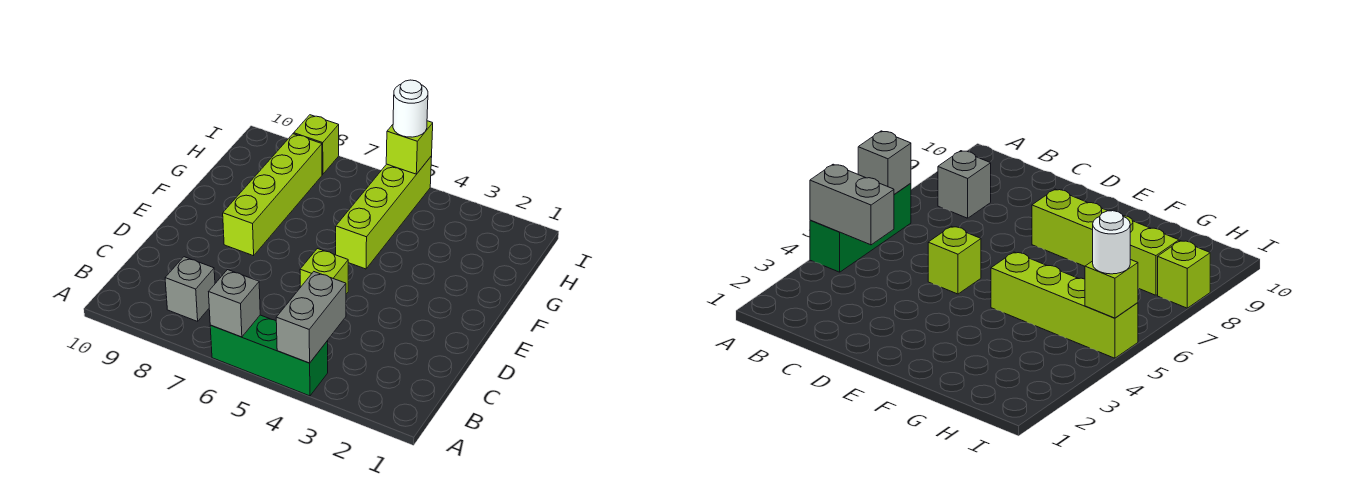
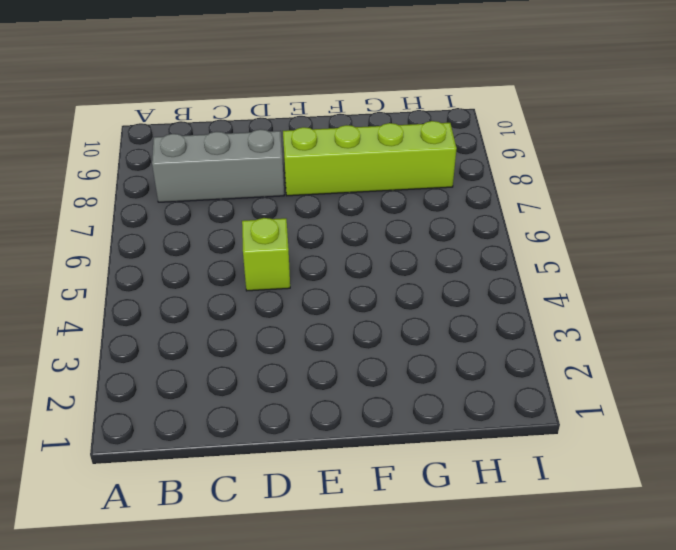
grey brick B8:D8 level 1 -> grey brick B8 level 1
none -> green brick A4:A6 level 1
none -> lime brick F5:I5 level 1

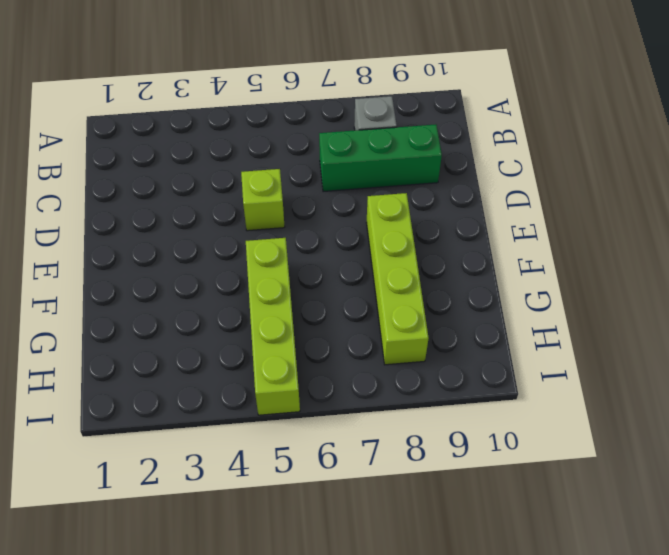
green brick C7:C9 level 1 -> green brick A4:A6 level 1
none -> lime brick I8 level 1
none -> grey brick A4:B4 level 2

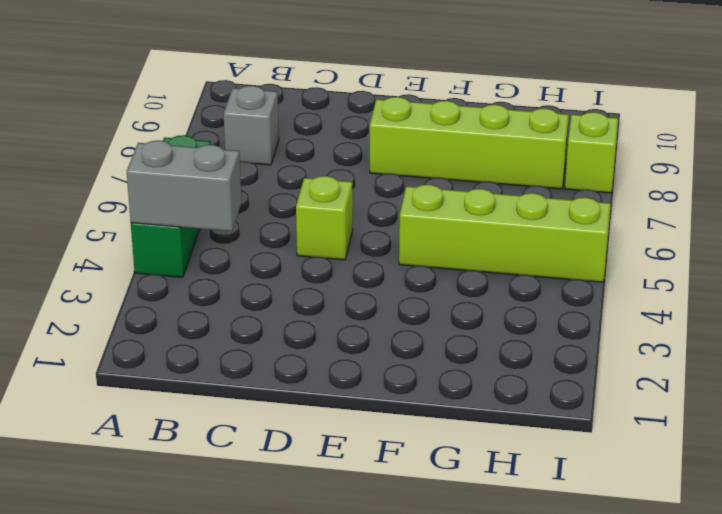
none -> grey brick A6 level 2
none -> lime brick I5 level 2

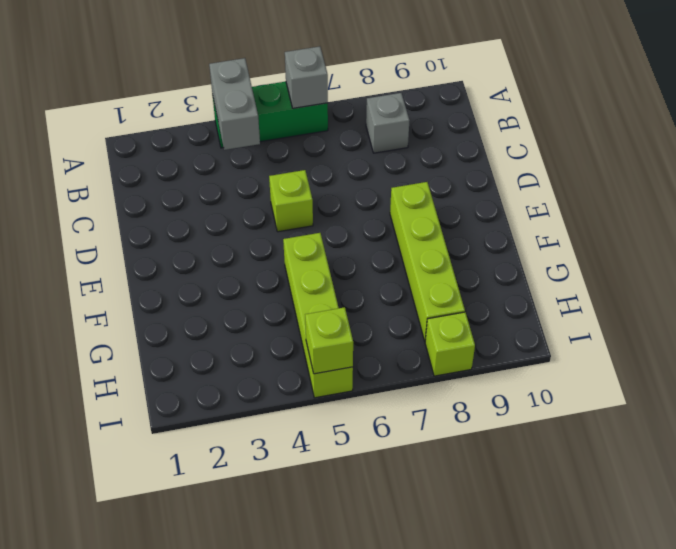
none -> white round brick I5 level 3

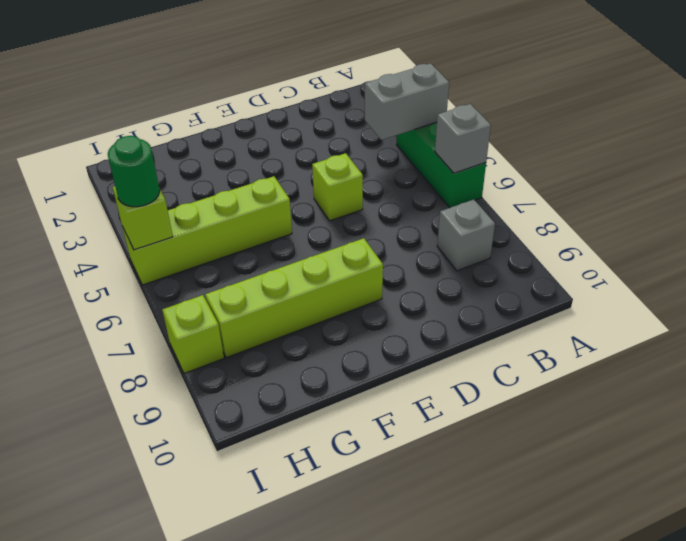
green round brick I5 level 3 -> white round brick I5 level 3

